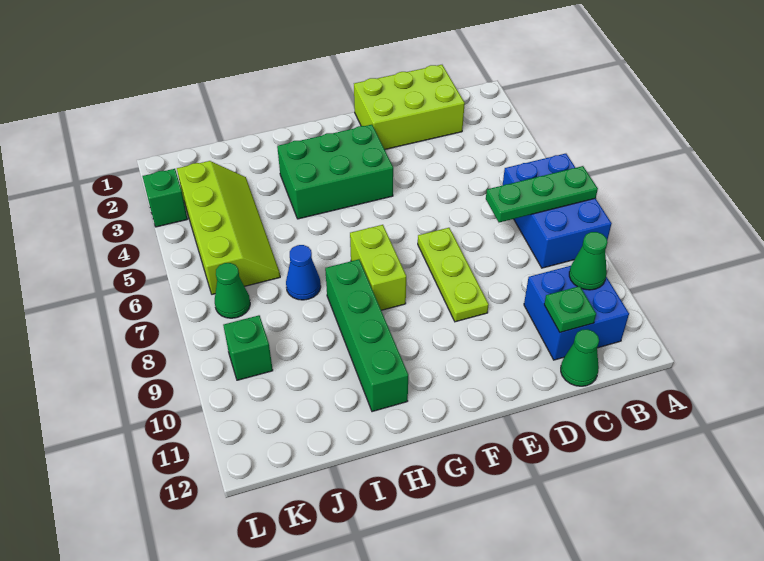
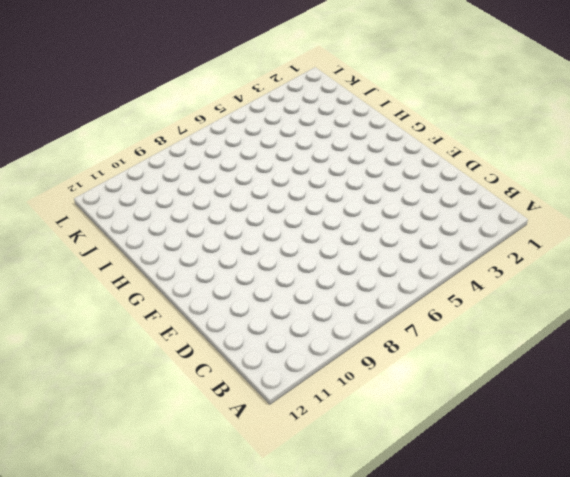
none -> blue brick A6:B8 level 1
none -> blue brick B10:C11 level 1
none -> lime brick C1:E2 level 1

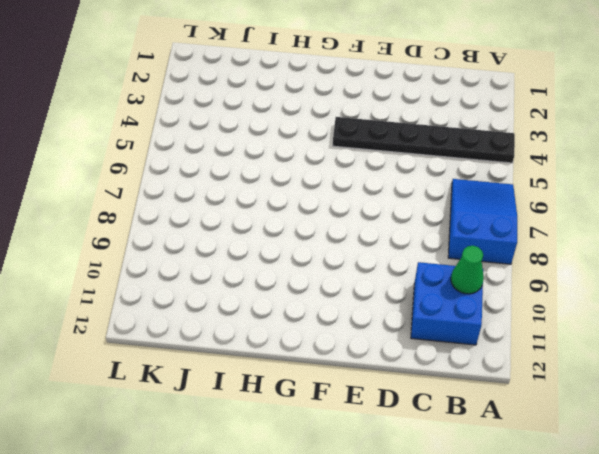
black plate A4:F4 level 1 -> green brick F3:H4 level 1
blue slope A6:B8 level 1 top 8 -> blue brick A6:B8 level 1
none -> lime brick C1:E2 level 1
none -> green cone C12 level 1
none -> lime plate E7:E9 level 1

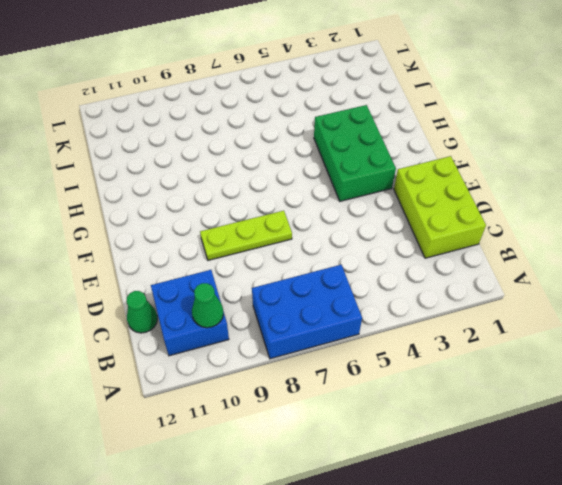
none -> lime brick G7:G8 level 1
none -> green brick H8:H11 level 1
none -> blue cone I7 level 1

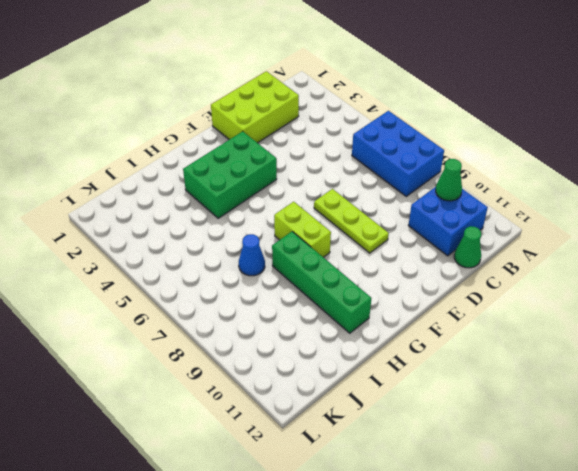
none -> lime slope J3:K6 level 1 top K
none -> green cone K7 level 1
none -> green brick K9 level 1

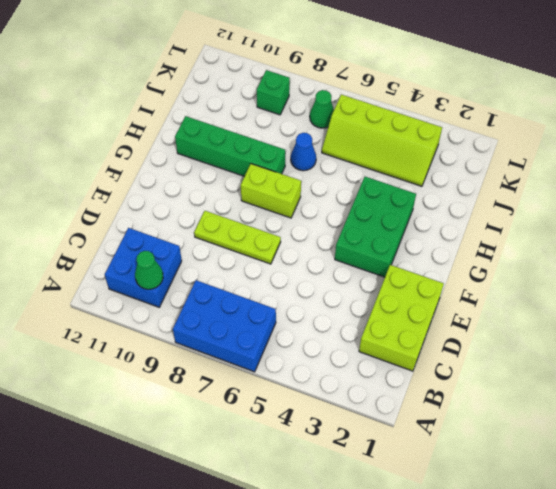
none -> green cone C12 level 1
none -> green brick L3 level 1
none -> green plate A7:C7 level 2

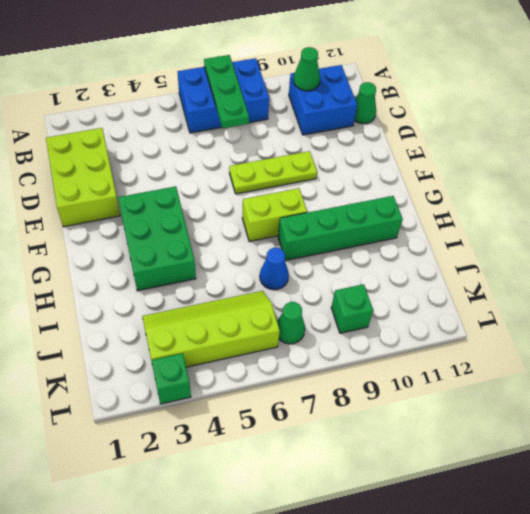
none -> green plate C11 level 2

